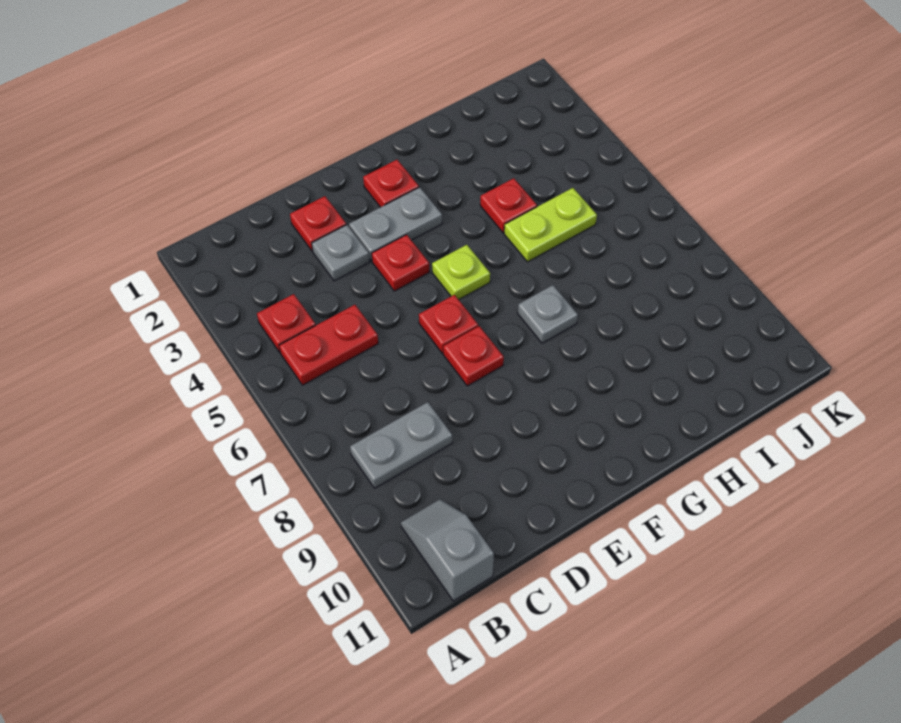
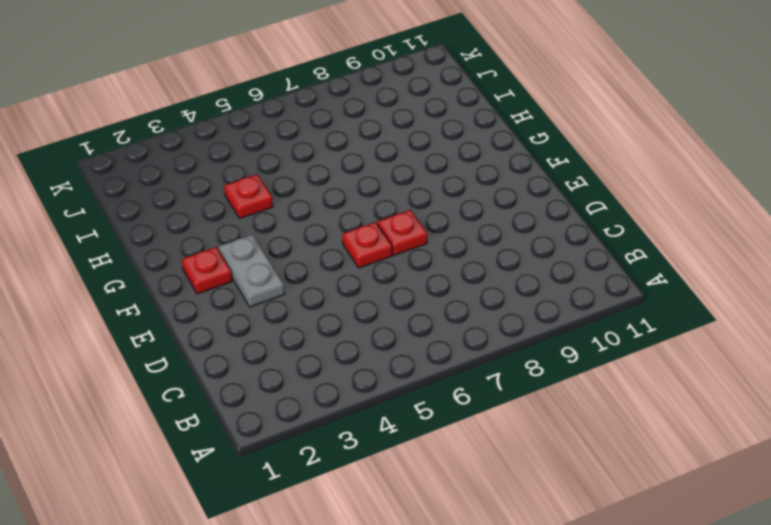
none -> red plate B4 level 1
none -> red plate B5:C5 level 1
none -> grey plate B8:C8 level 1

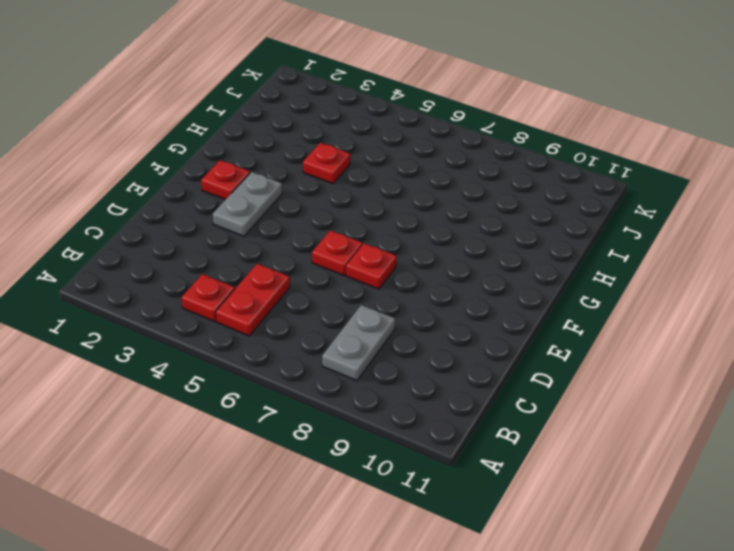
none -> grey slope B10:B11 level 1 top 11
none -> red plate D2 level 1
none -> grey plate D3 level 1

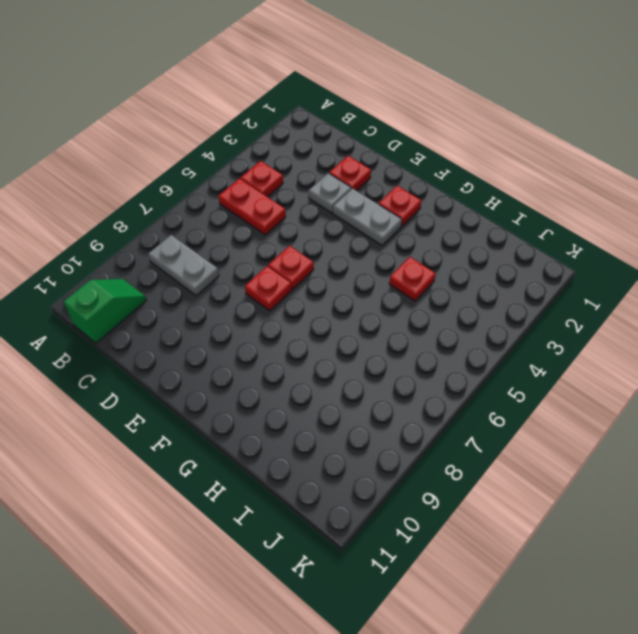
green slope B10:B11 level 1 top 11 -> grey slope B10:B11 level 1 top 11
none -> red plate E4 level 1
none -> lime plate F5 level 1
none -> grey plate G7 level 1

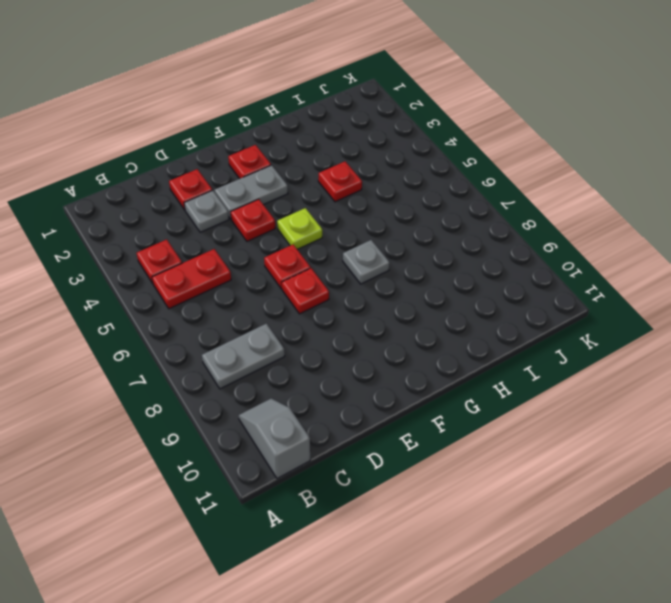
none -> lime plate H5:I5 level 1

